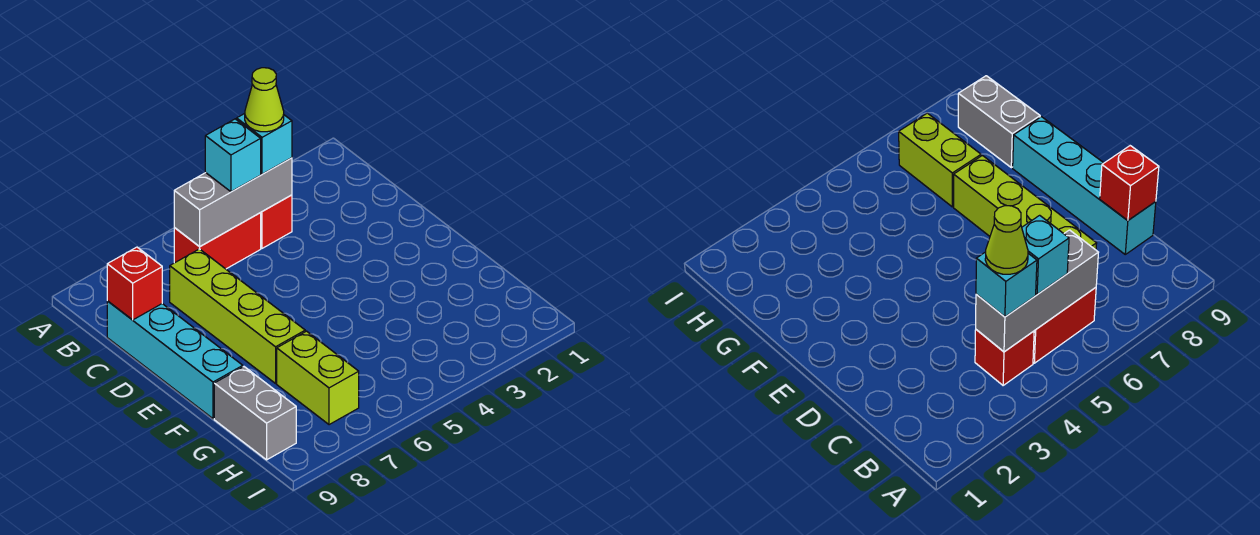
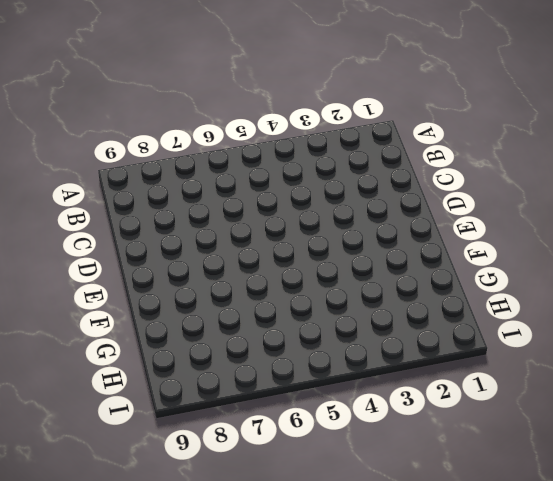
none -> red brick B4 level 1
none -> red brick B5:B6 level 1

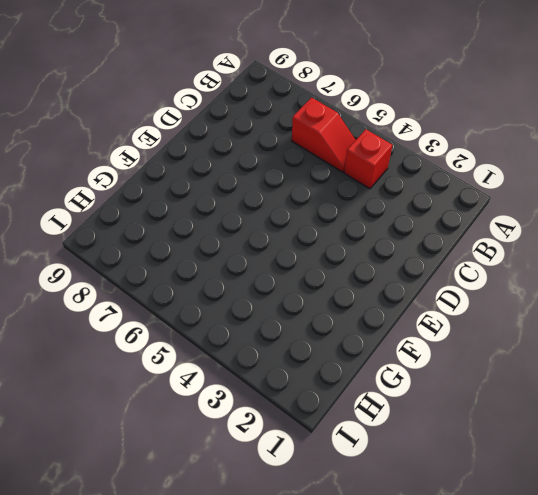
red slope B5:B6 level 1 top 6 -> red brick B5:B6 level 1
none -> lime brick C7:F7 level 1
none -> cyan brick C9:F9 level 1

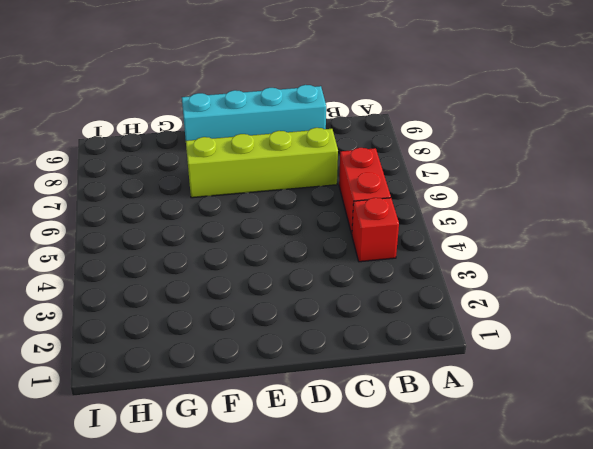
none -> lime brick G7:H7 level 1
none -> grey brick G9:H9 level 1

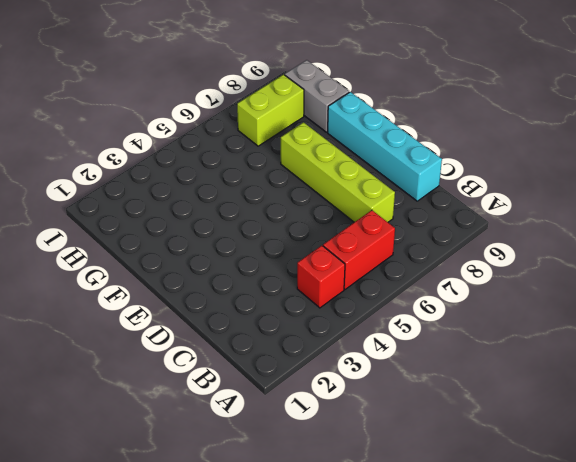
lime brick H7:H8 level 1 -> lime brick G7:H7 level 1
none -> grey brick B4:B6 level 2
none -> red brick C9 level 2

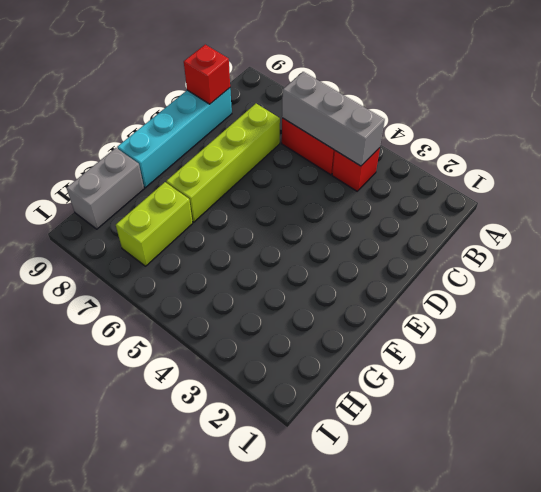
none -> cyan brick B4 level 3
none -> cyan brick B5 level 3

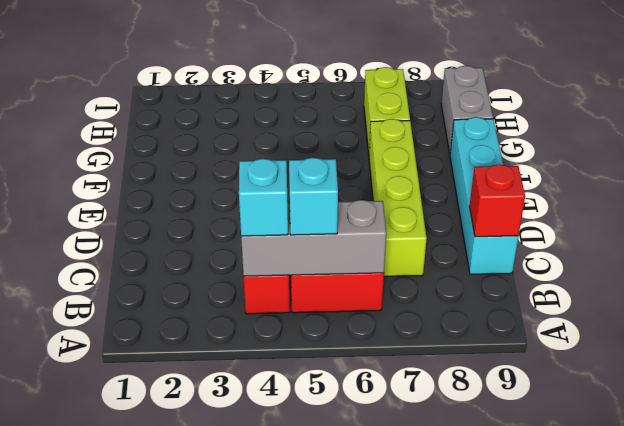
none -> lime cone B4 level 4

